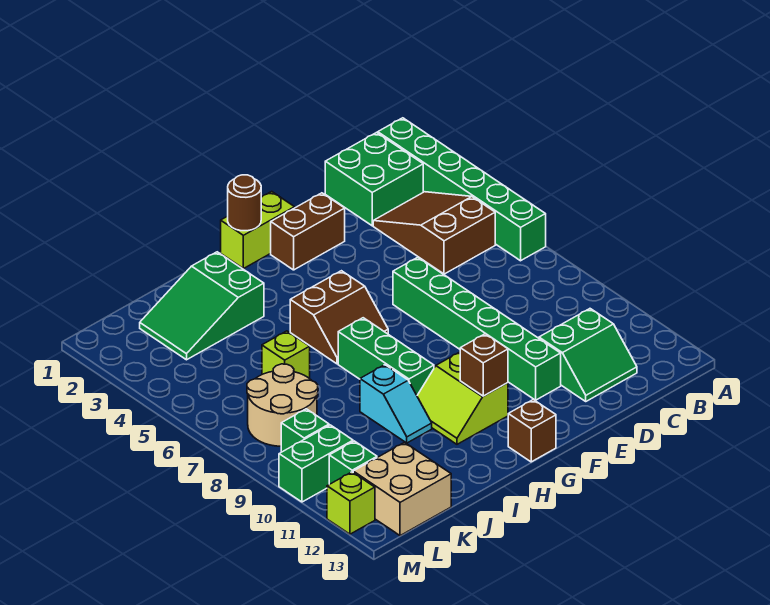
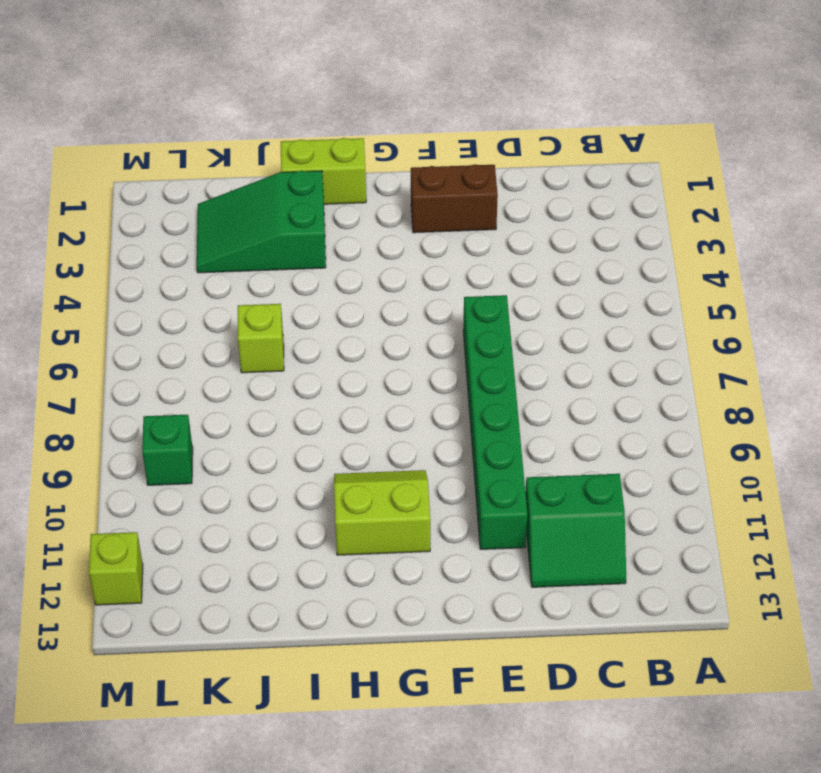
lime slope G10:H11 level 1 top 11 -> lime slope G10:H11 level 1 top G
lime brick H1:I1 level 1 -> lime brick F1:G1 level 1
none -> green brick A1:A6 level 1
none -> green brick B1:C2 level 1
none -> brown slope B3:C5 level 1 top 5

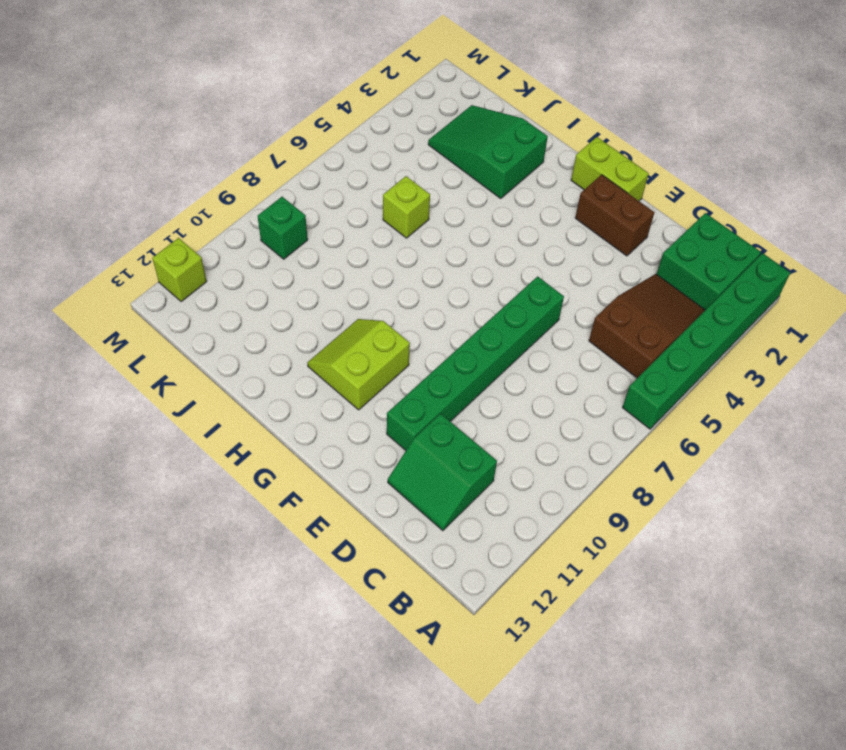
none -> brown slope G5:H6 level 1 top 5
none -> brown brick G13 level 1
none -> green brick H7:H9 level 1

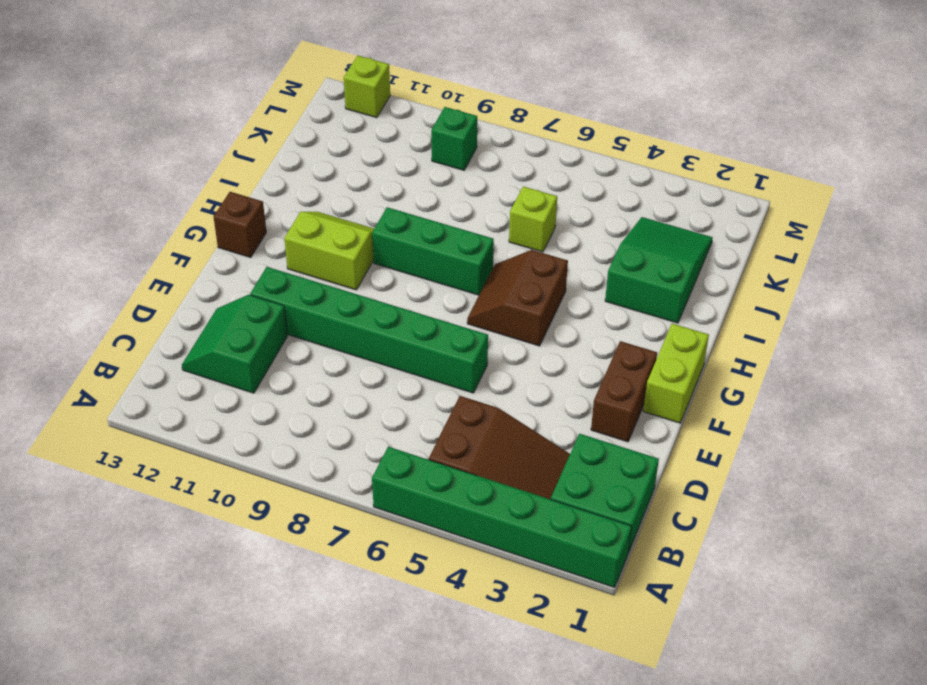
none -> cyan slope I9:I10 level 1 top 9
none -> tan round brick K7:L8 level 1
none -> tan brick K12:L13 level 1

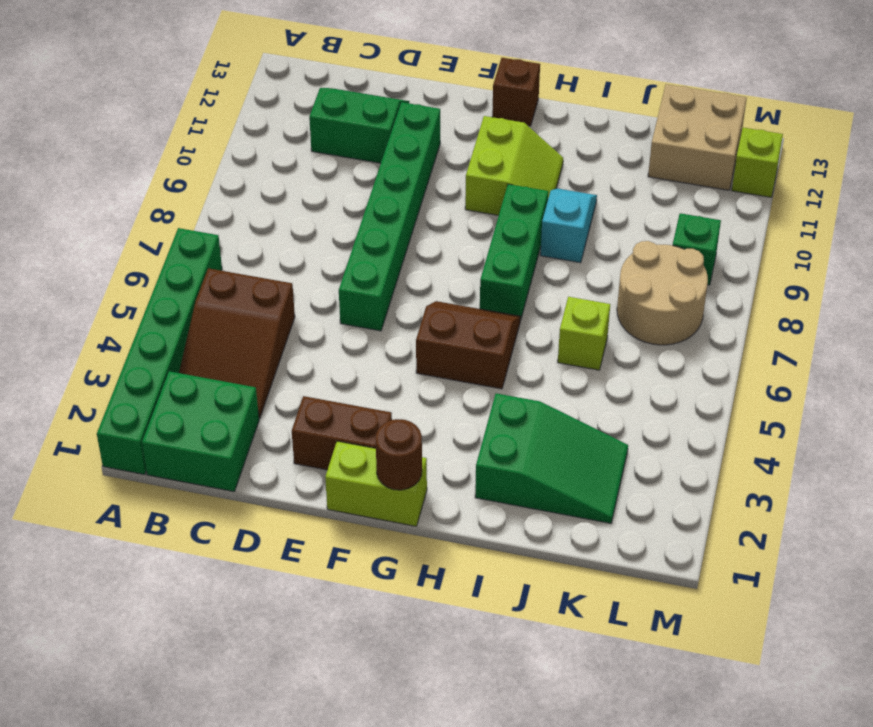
none -> green brick L10:M10 level 1
none -> green brick L11 level 1
none -> brown brick G11 level 2

